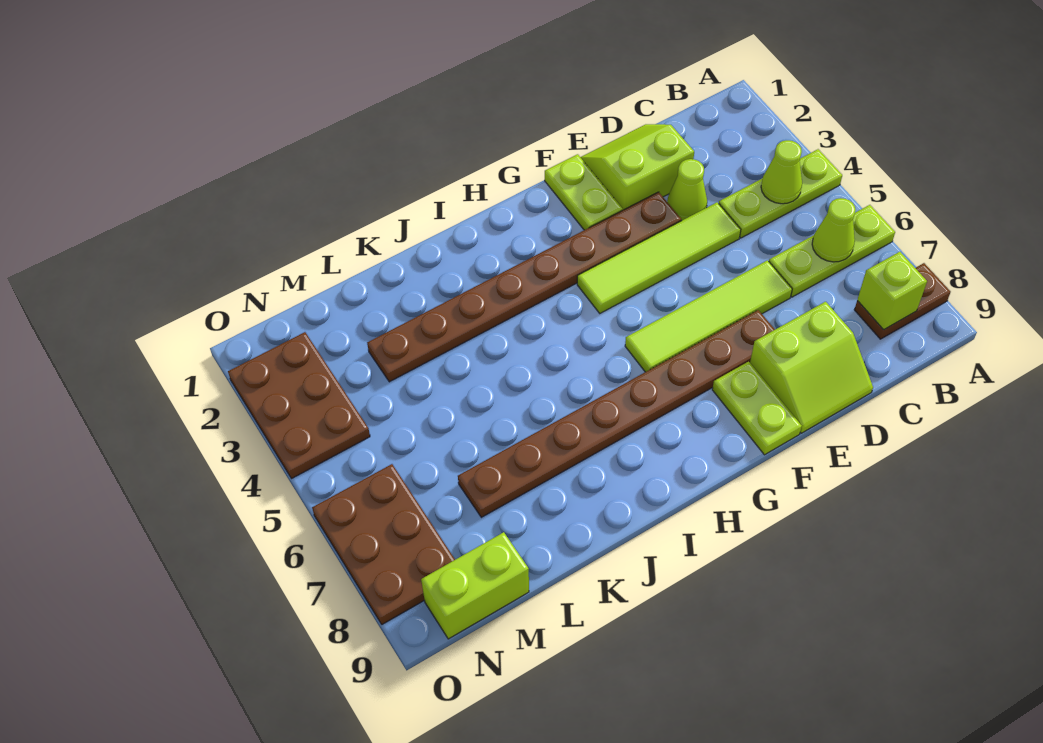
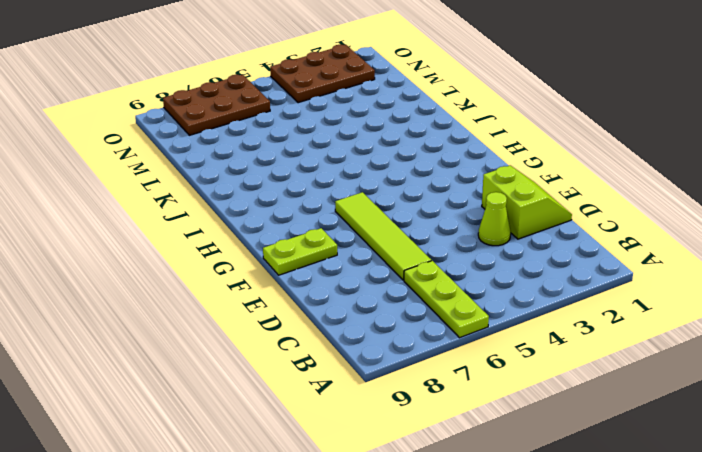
none -> lime plate A4:C4 level 1
none -> brown plate A8:B8 level 1
none -> lime tile D4:G4 level 1

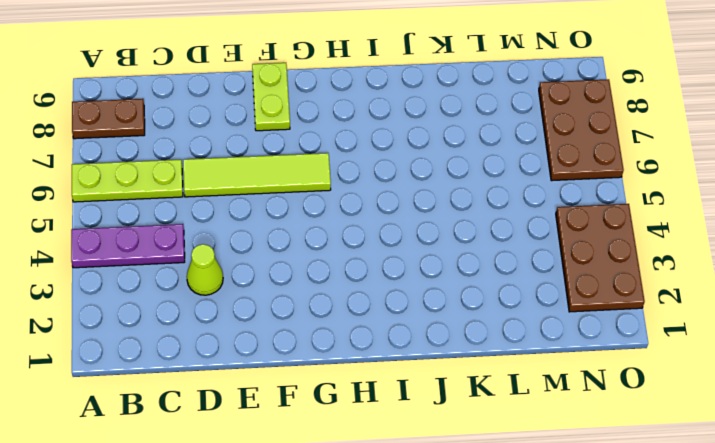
purple plate A4:C4 level 1 -> lime plate A4:C4 level 1
none -> lime slope D1:E2 level 1 top 2
none -> lime tile D4:G4 level 1
none -> lime slope D8:E9 level 1 top 8

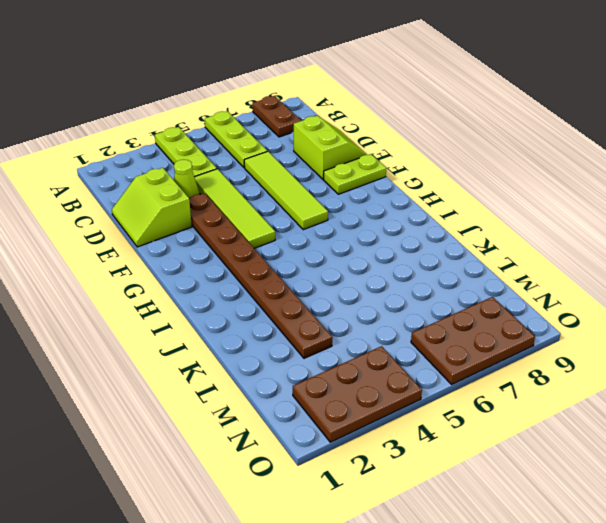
none -> brown plate E7:L7 level 1
none -> lime plate F1:F2 level 1
none -> lime brick M9:N9 level 1

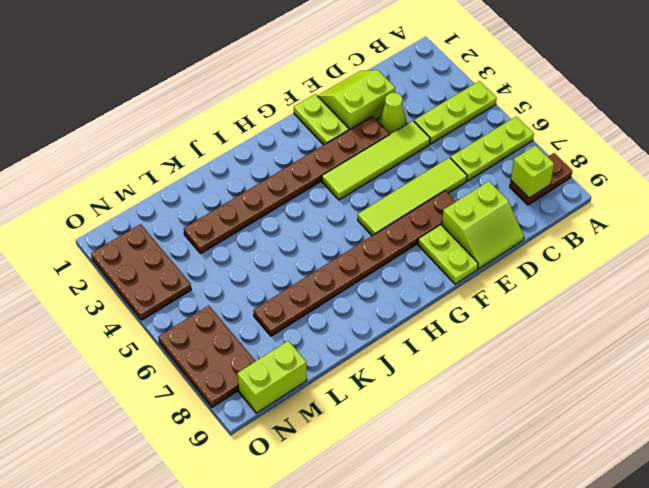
none -> lime cone B4 level 2
none -> lime cone B6 level 2

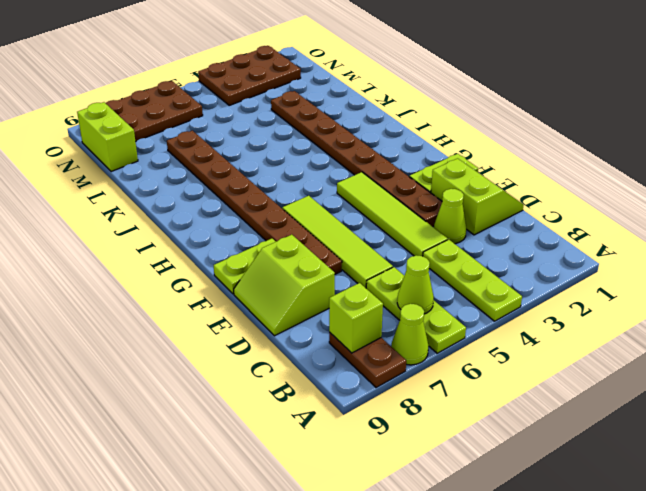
lime cone A7 level 1 -> lime cone B4 level 2

